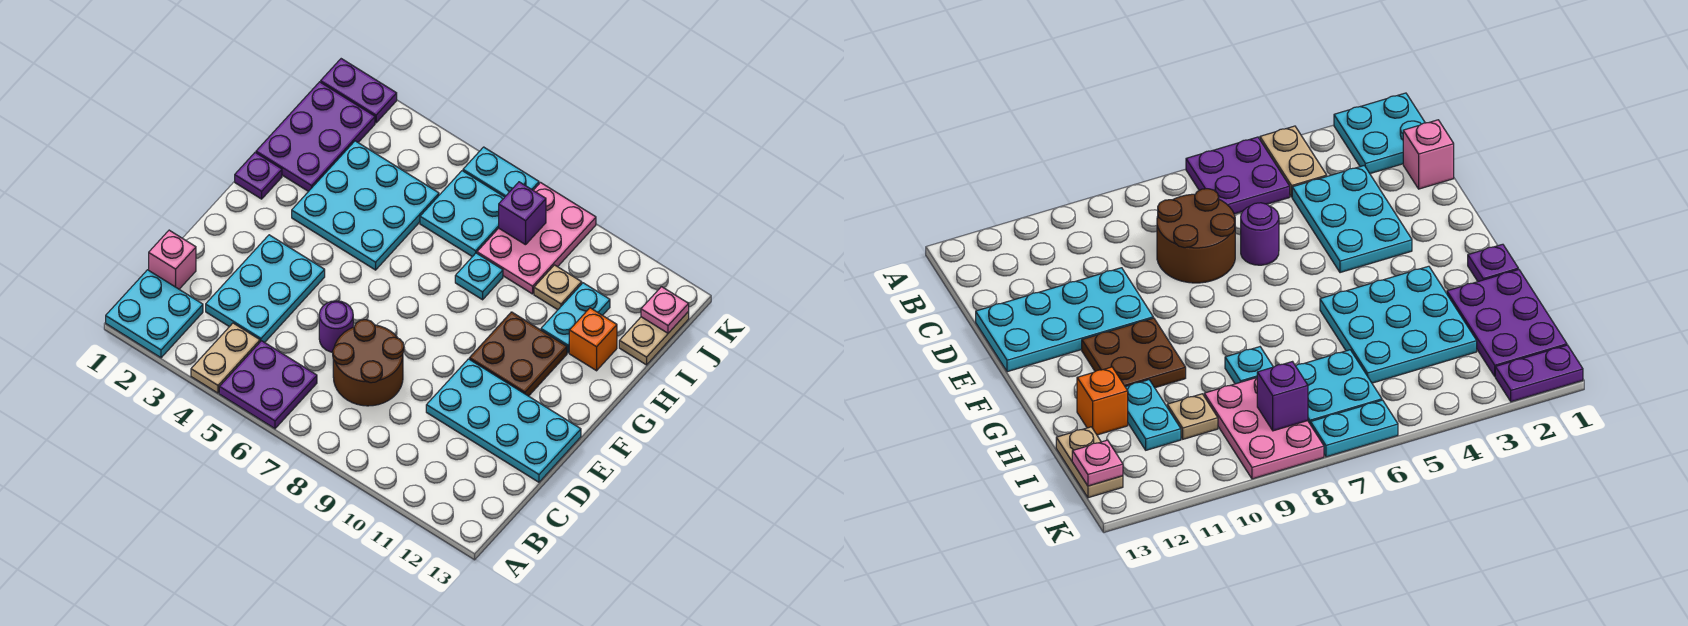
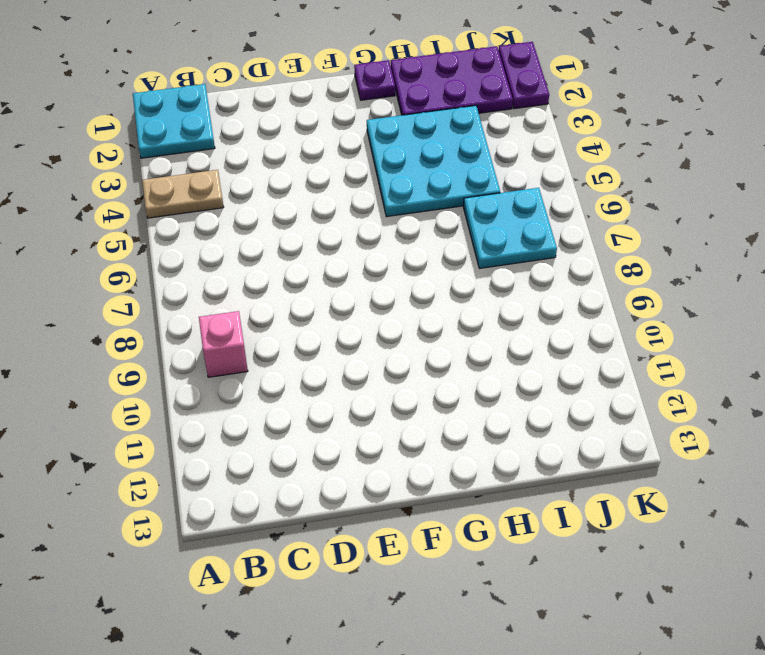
pink brick B9 level 1 -> pink brick C1 level 1
none -> purple plate A5:B6 level 1
none -> cyan plate C3:E4 level 1
none -> brown round brick C7:D8 level 1

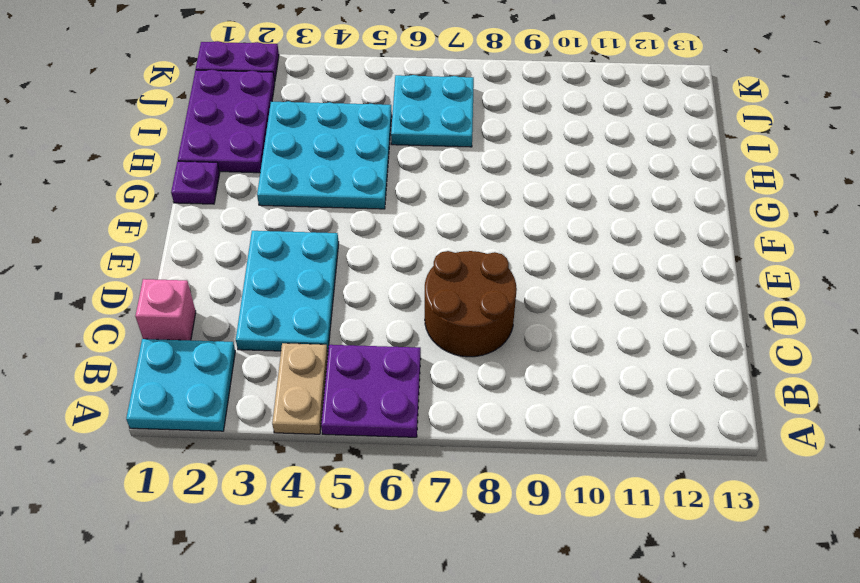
none -> purple round brick D6 level 1
none -> cyan plate D10:E13 level 1
none -> brown plate F10:G11 level 1

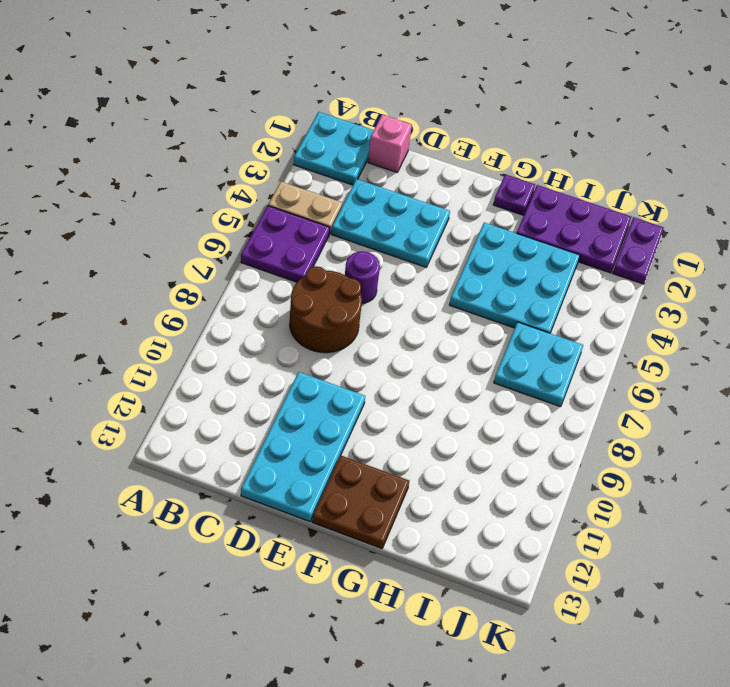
brown plate F12:G13 level 1 -> brown plate F10:G11 level 1
none -> cyan plate H8 level 1
none -> cyan plate H11:I11 level 1
none -> orange brick H12 level 1

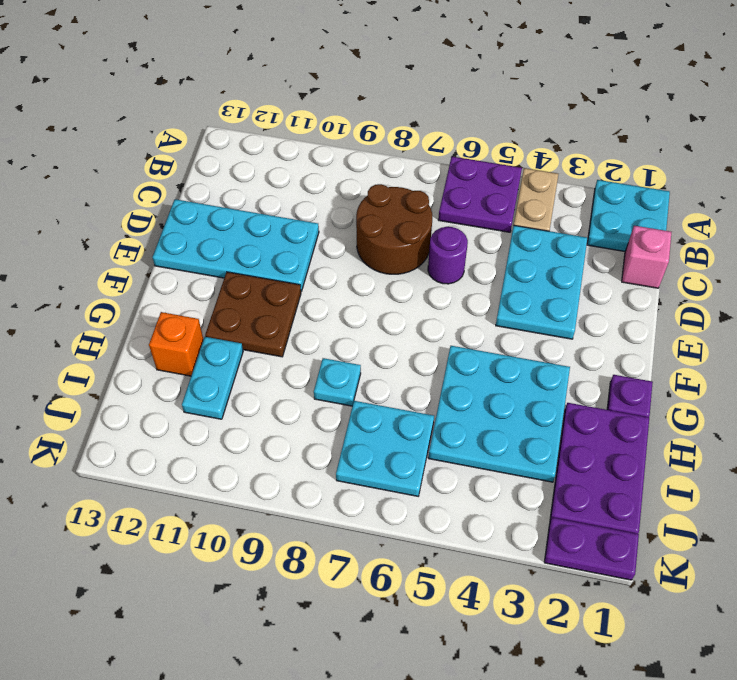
none -> pink plate I8:K9 level 1
none -> tan plate I10 level 1
none -> tan plate I13:J13 level 1

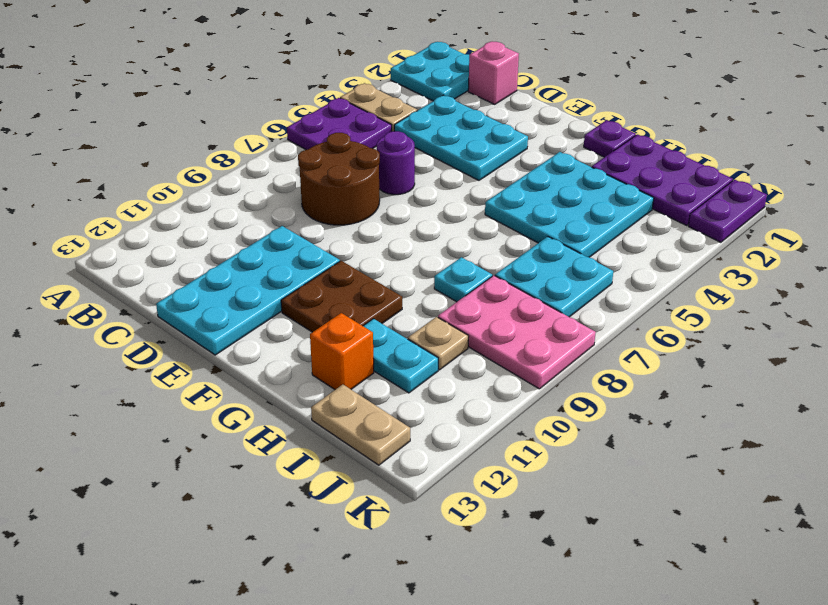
none -> cyan plate K6:K7 level 1
none -> purple brick J8 level 2
none -> pink plate J13 level 2

